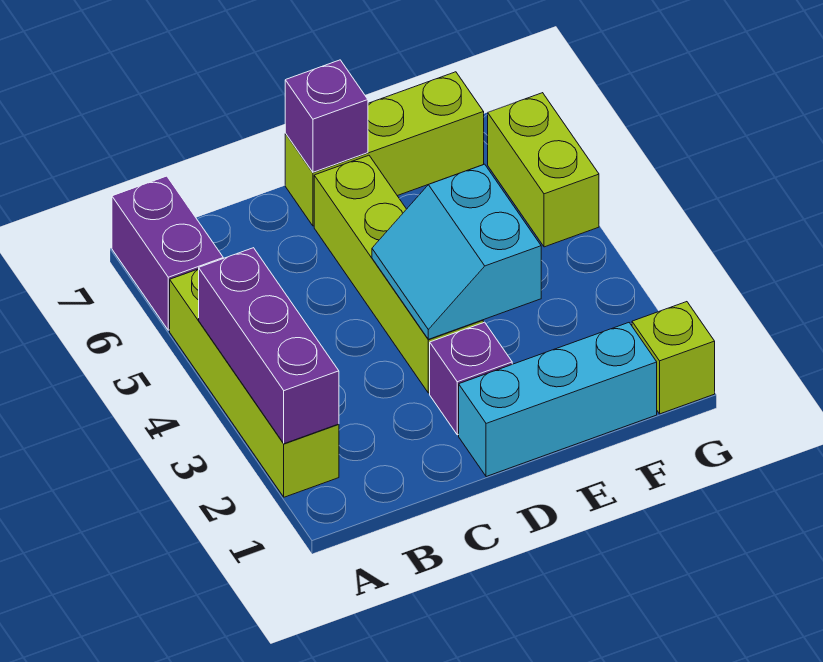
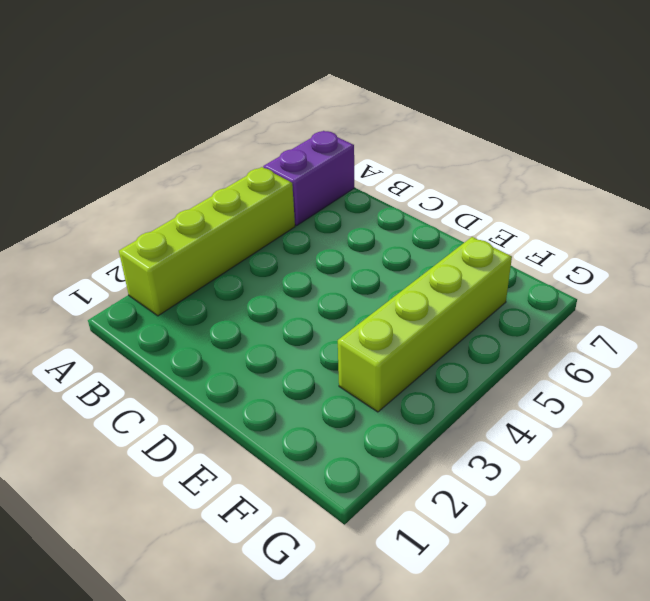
lime brick F3:F6 level 1 -> lime brick D3:D6 level 1
none -> cyan brick D1:F1 level 1
none -> purple brick D2 level 1

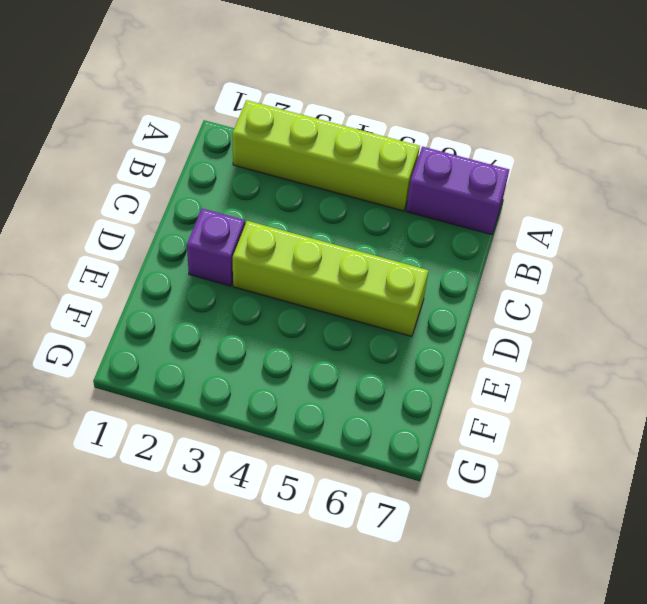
none -> cyan brick D1:F1 level 1
none -> lime brick D7:F7 level 1

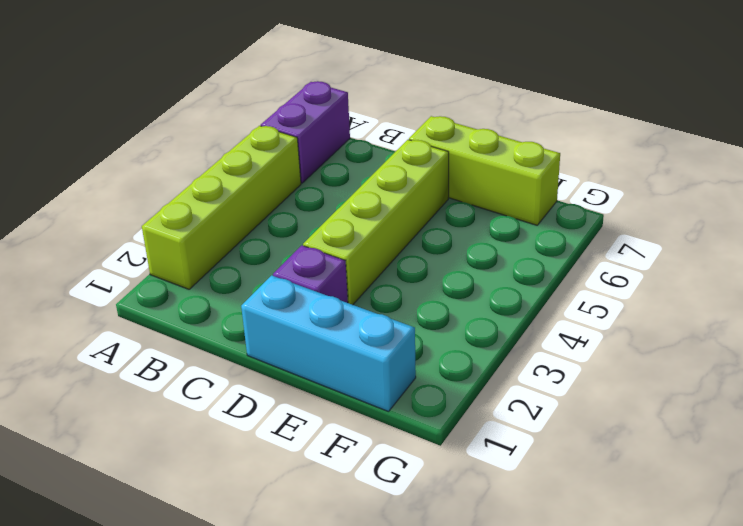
none -> lime brick G1 level 1
none -> lime brick G5:G6 level 1

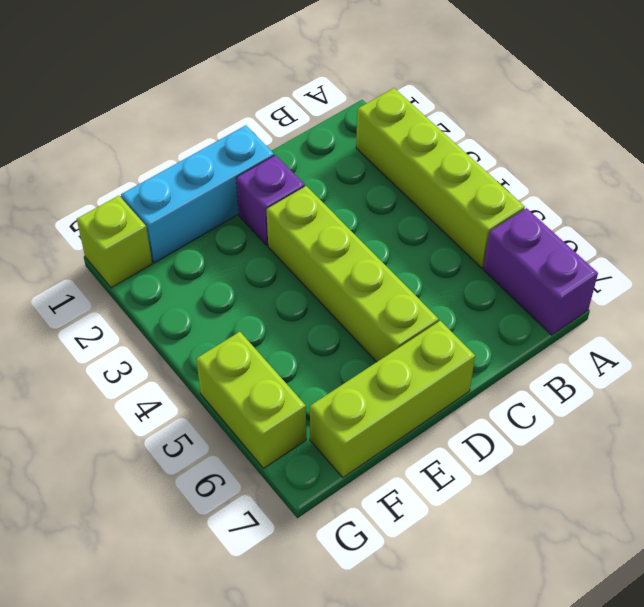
none -> purple brick A2:A4 level 2
none -> cyan slope D3:E4 level 2 top E

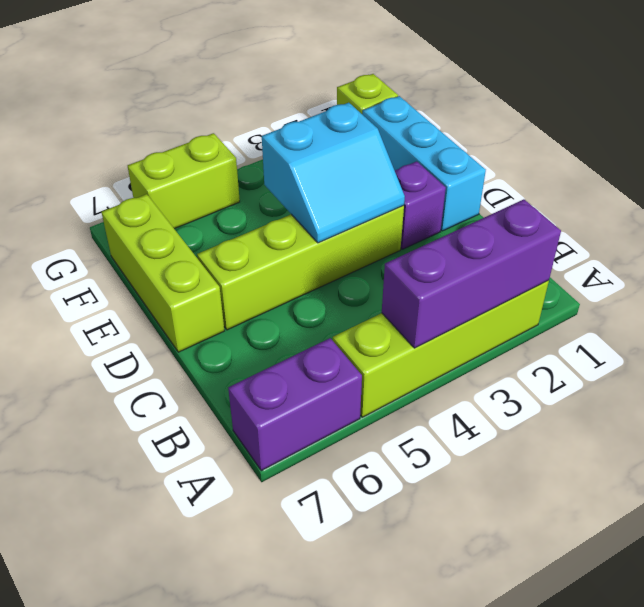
none -> purple brick D7 level 2

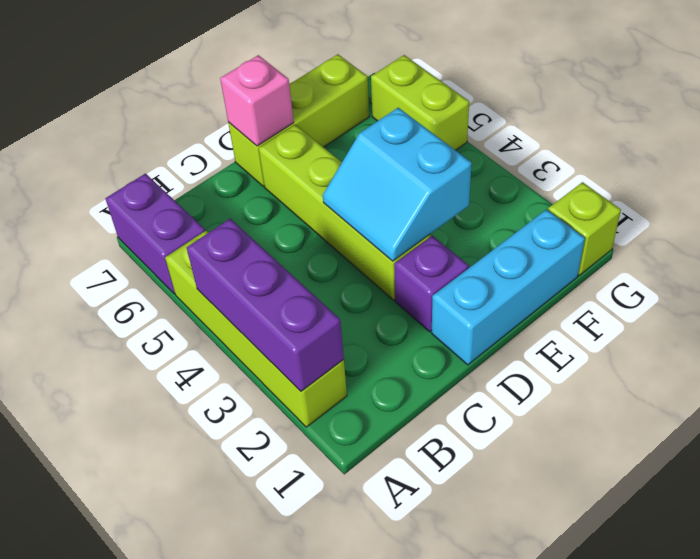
pink brick D7 level 2 -> purple brick D7 level 2

